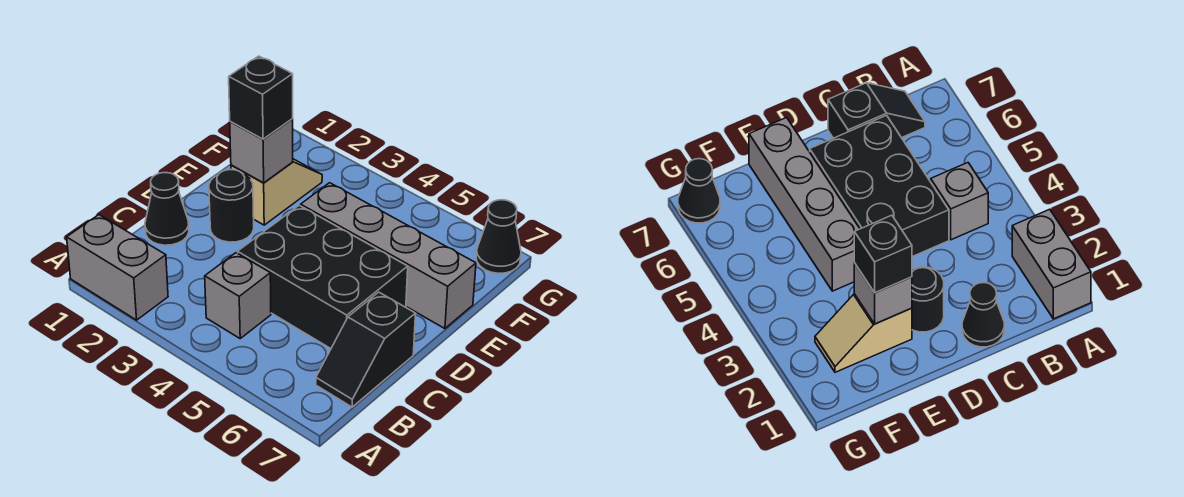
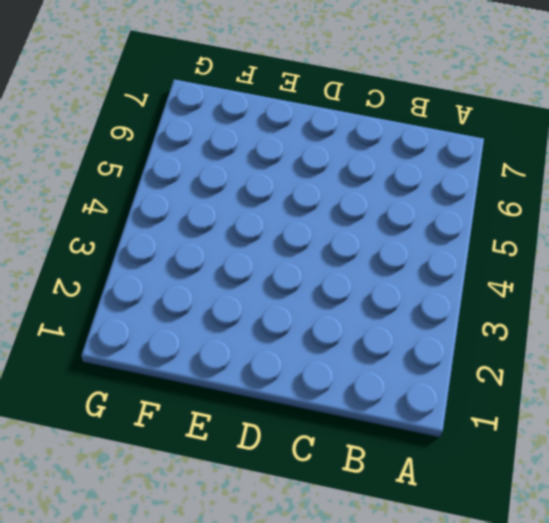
none -> grey brick A1:A2 level 1
none -> grey brick B4 level 1

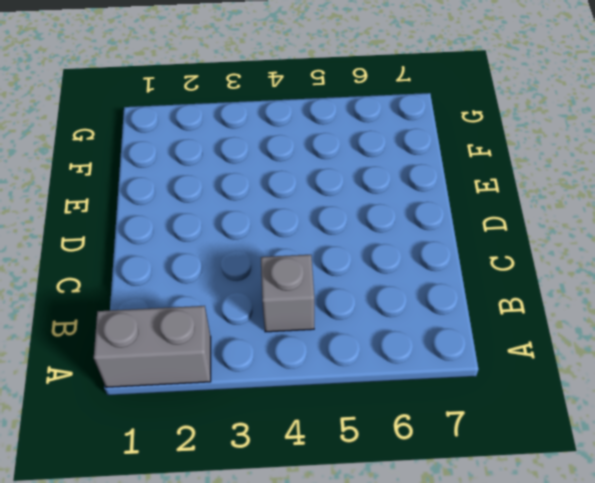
none -> black slope B7:C7 level 1 top C
none -> black cone C1 level 1

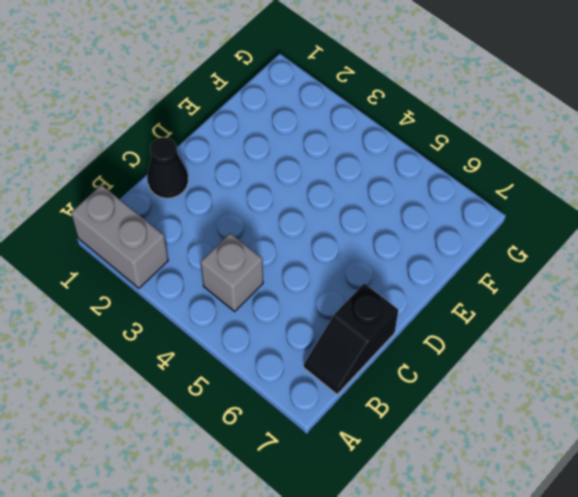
none -> black brick C4:D6 level 1
none -> black round brick D2 level 1

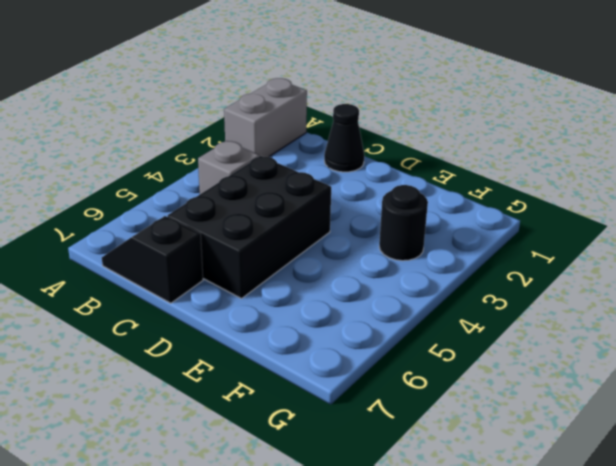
black round brick F3 level 1 -> black round brick D2 level 1
none -> tan slope E2:F2 level 1 top E
none -> grey brick E4:E7 level 1

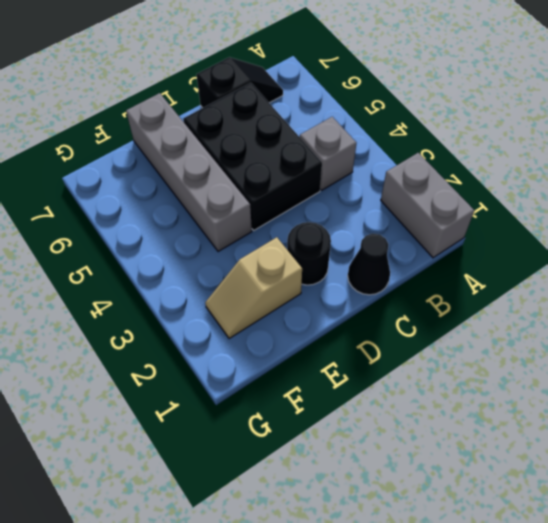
none -> black cone G7 level 1
none -> grey brick E2 level 2

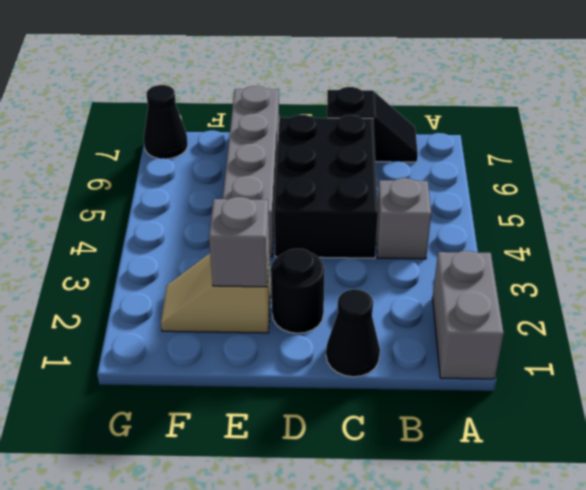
none -> black brick E2 level 3

